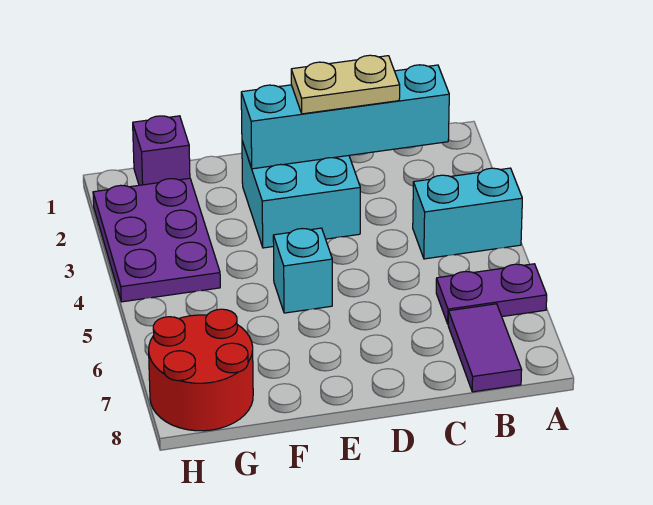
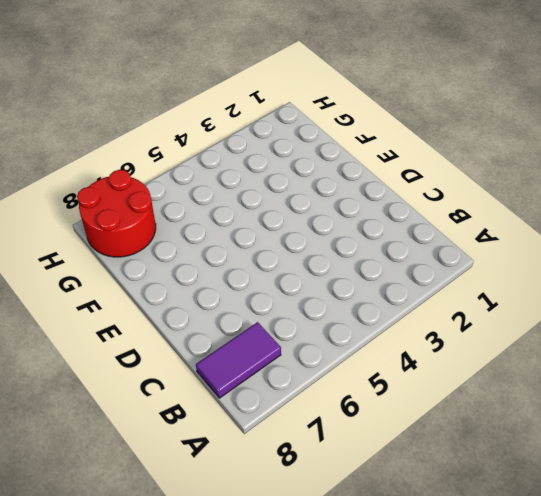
none -> cyan brick A4:B4 level 1
none -> purple plate A6:B6 level 1

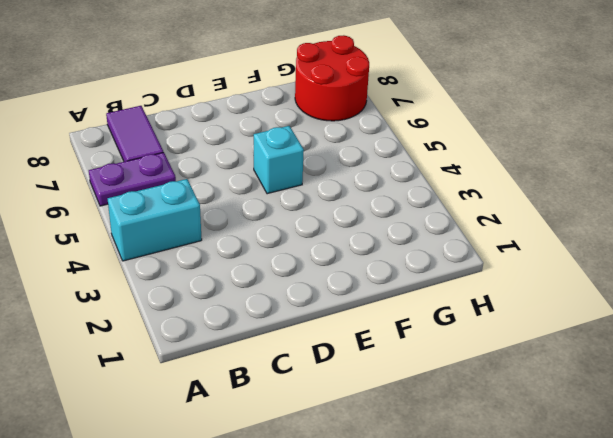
none -> cyan brick D2:E3 level 1
none -> purple brick G1 level 1

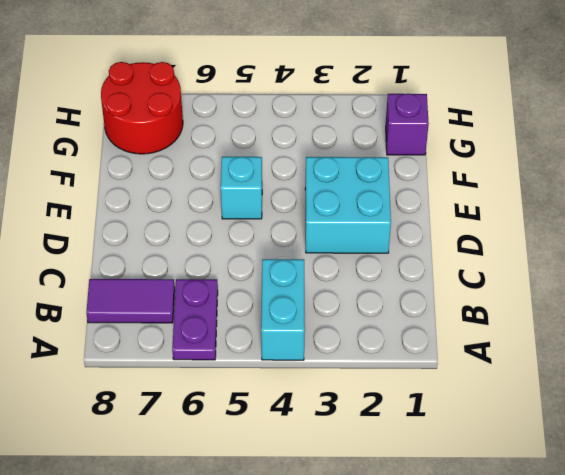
none -> purple plate G2:H4 level 1
none -> cyan brick B2:E2 level 2

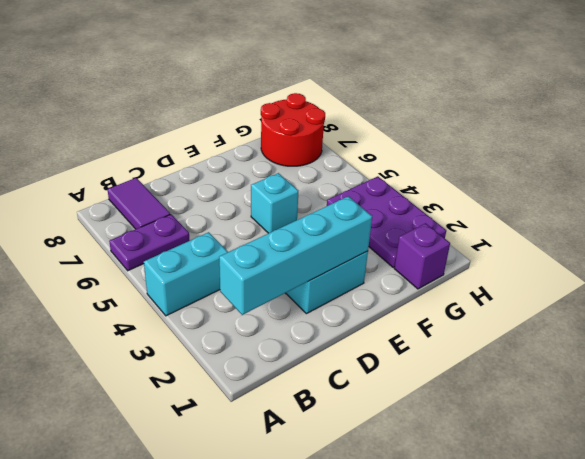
none -> tan plate C2:D2 level 3

